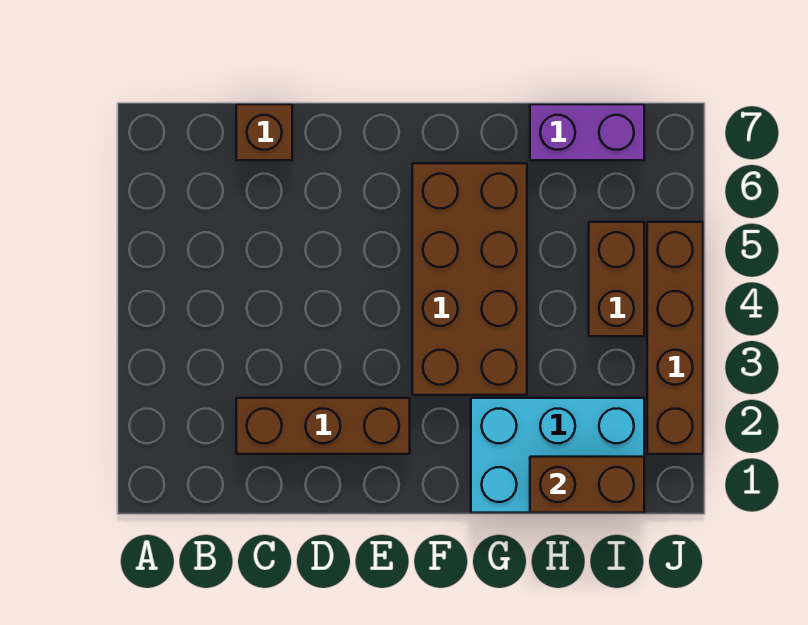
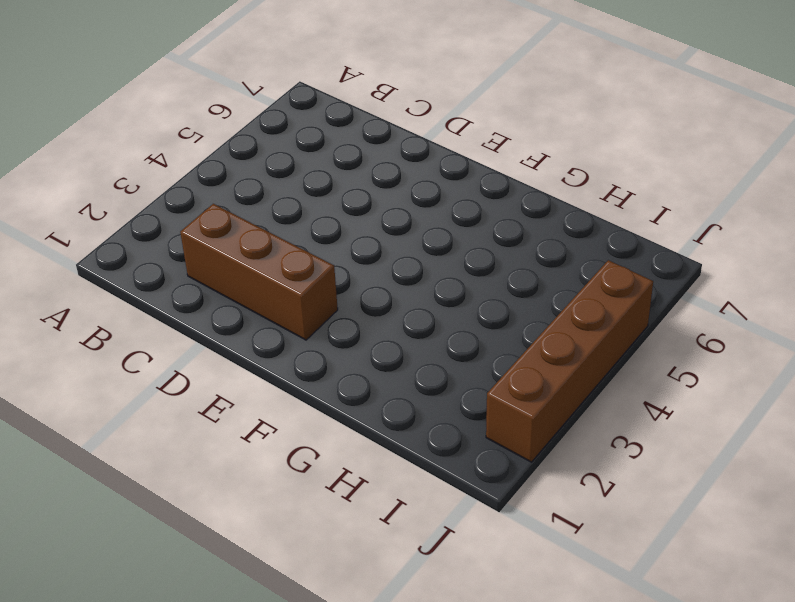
none -> brown brick C7 level 1
none -> brown brick F3:G6 level 1

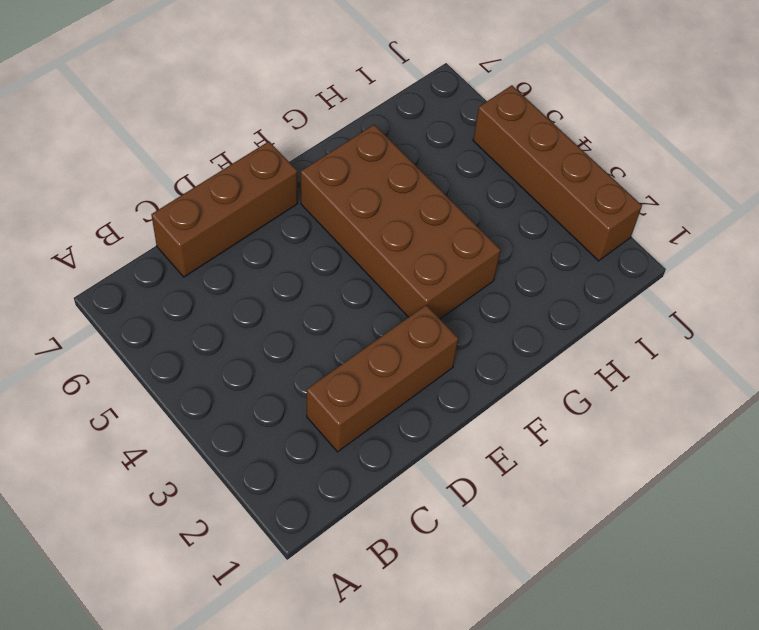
brown brick C7:E7 level 1 -> brown brick C7 level 1
none -> cyan brick G1:I2 level 1
none -> purple brick H7:I7 level 1

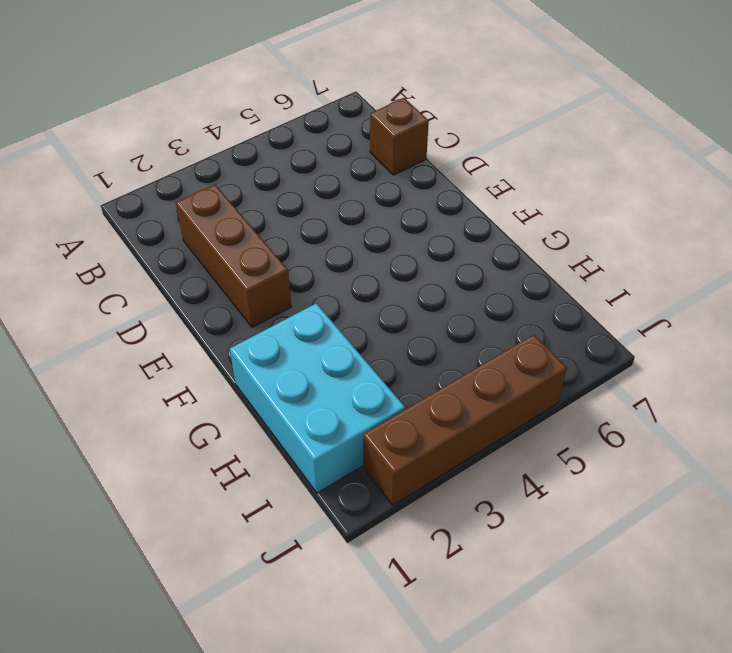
none -> brown brick F3:G6 level 1
none -> purple brick H7:I7 level 1

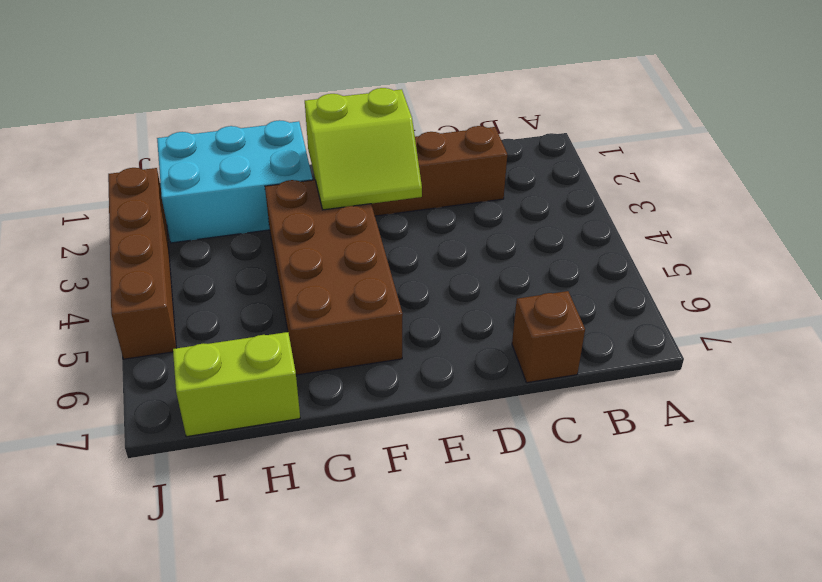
lime slope E2:F3 level 2 top 2 -> none
lime brick H7:I7 level 1 -> purple brick H7:I7 level 1
none -> brown brick I4:I5 level 1
none -> brown brick H1:I1 level 2

